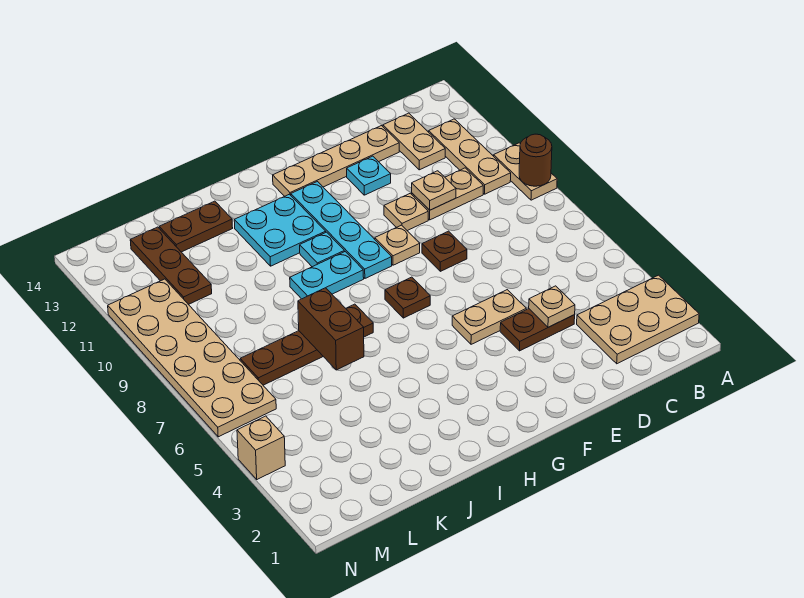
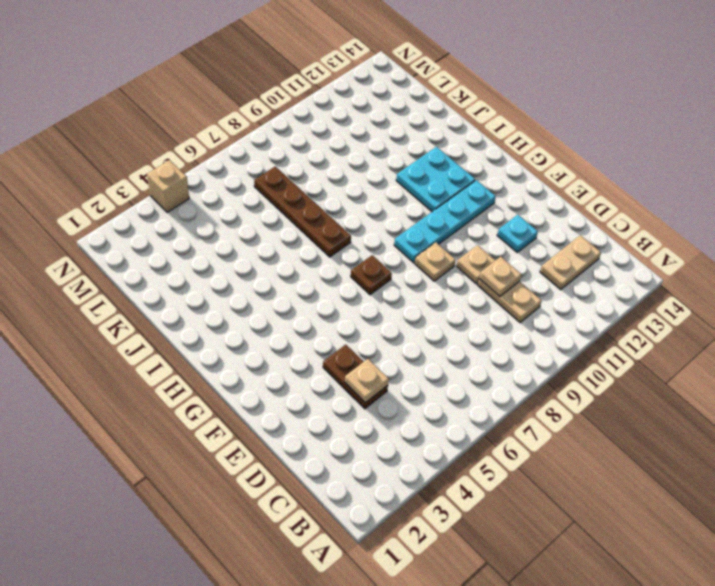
none -> tan plate A2:C3 level 1
none -> tan plate A9:A10 level 1
none -> tan plate B10:B12 level 1

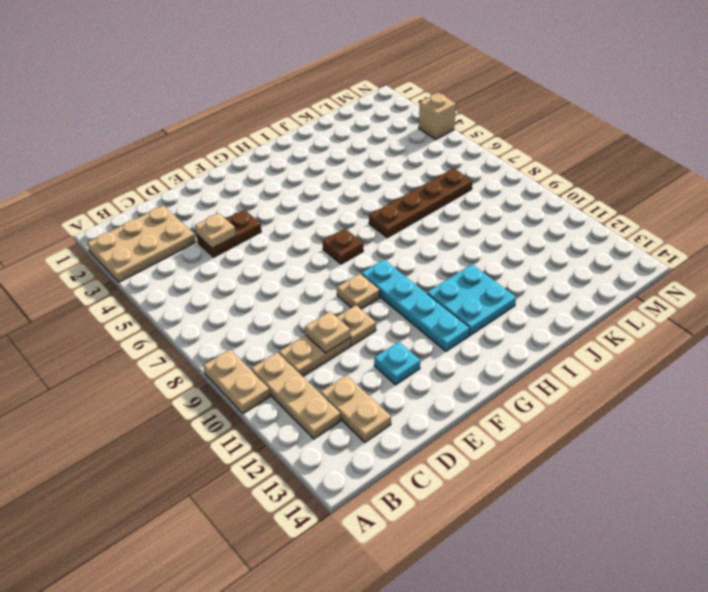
none -> tan plate D13:G13 level 1
none -> tan plate E5:F5 level 1
none -> brown plate E8 level 1

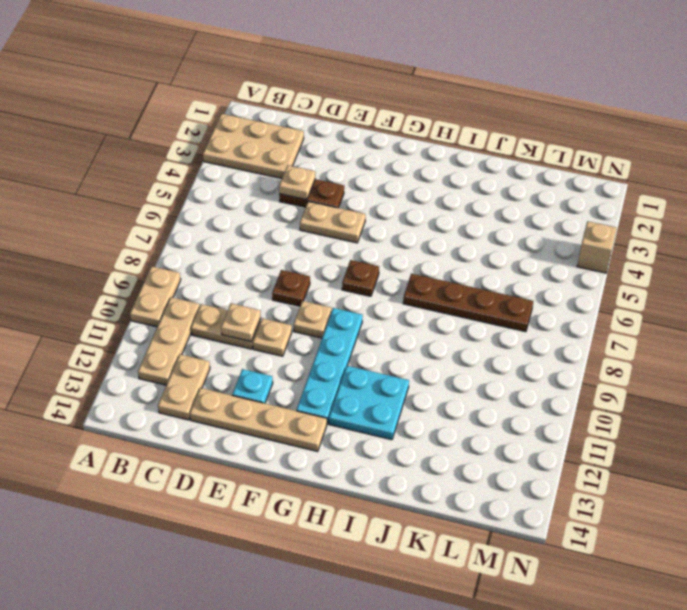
none -> cyan plate H9:I9 level 1
none -> cyan plate H10 level 1
none -> brown plate J13:K13 level 1

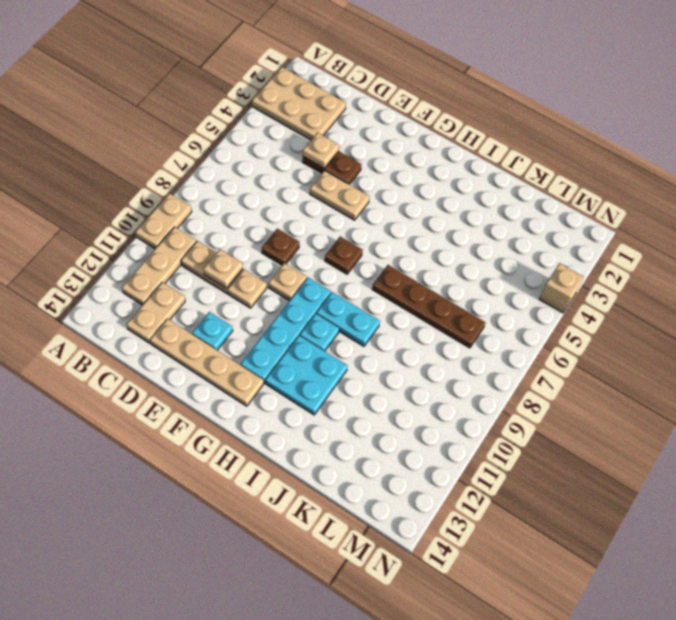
none -> brown plate J13:K13 level 1
none -> brown plate L11:L13 level 1
none -> tan plate M6:N11 level 1

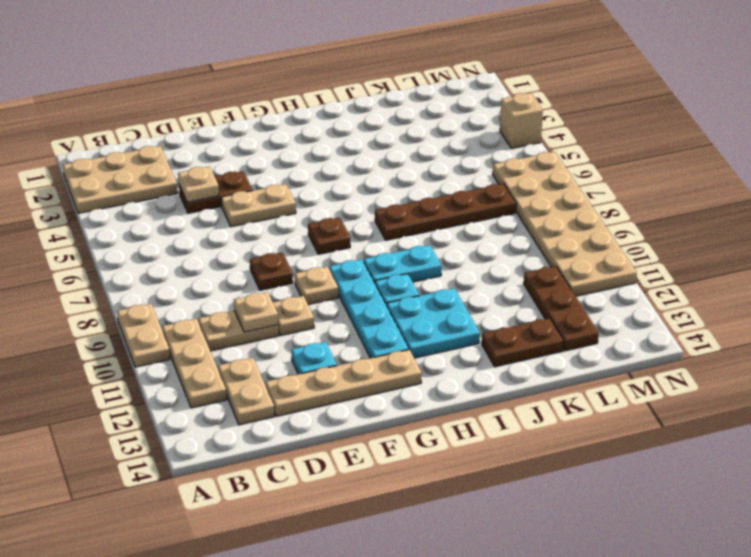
none -> brown round brick A9 level 2
none -> brown brick J6:J7 level 2

